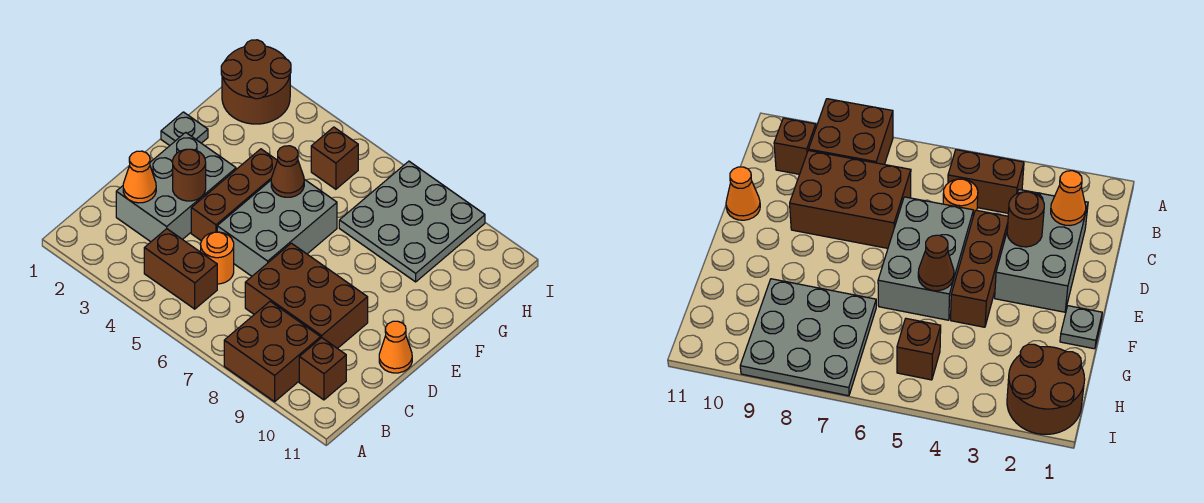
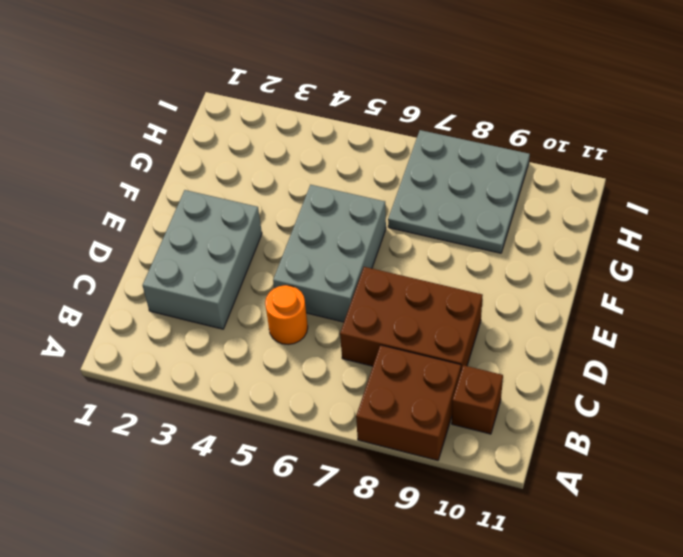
none -> brown brick B4:B5 level 1
none -> brown brick D4:F4 level 1
none -> orange cone D11 level 1

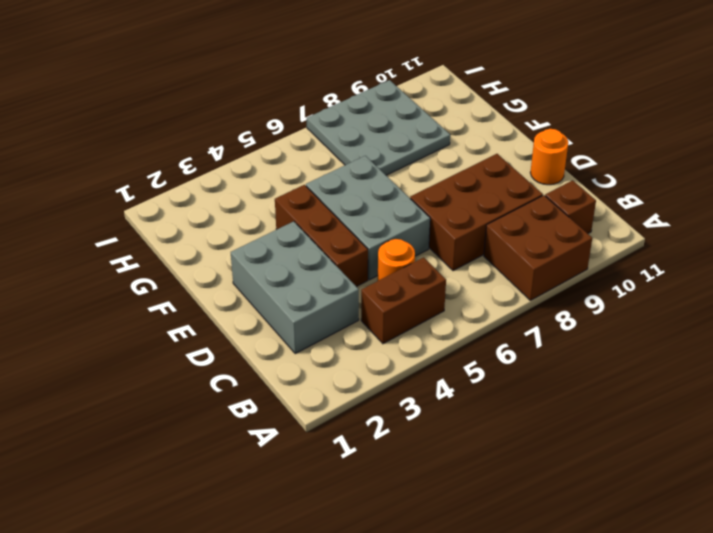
orange round brick D11 level 1 -> orange cone D11 level 1
none -> grey plate F1 level 1
none -> brown round brick H1:I2 level 1
none -> brown brick H5 level 1

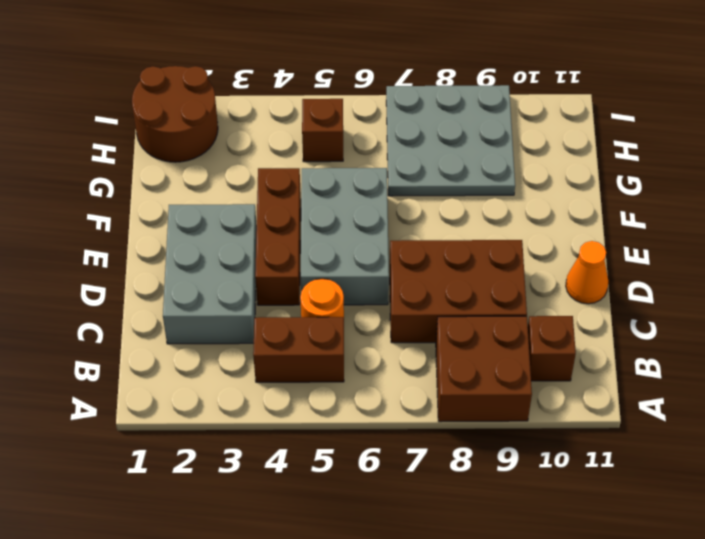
none -> grey plate F1 level 1
none -> orange cone C2 level 2
none -> brown round brick D3 level 2

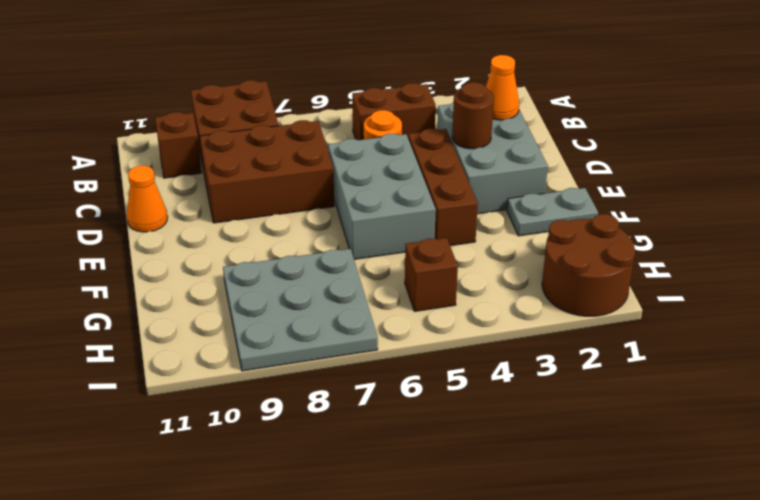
grey plate F1:F2 level 1 -> grey plate F1 level 1
none -> brown cone F5 level 2

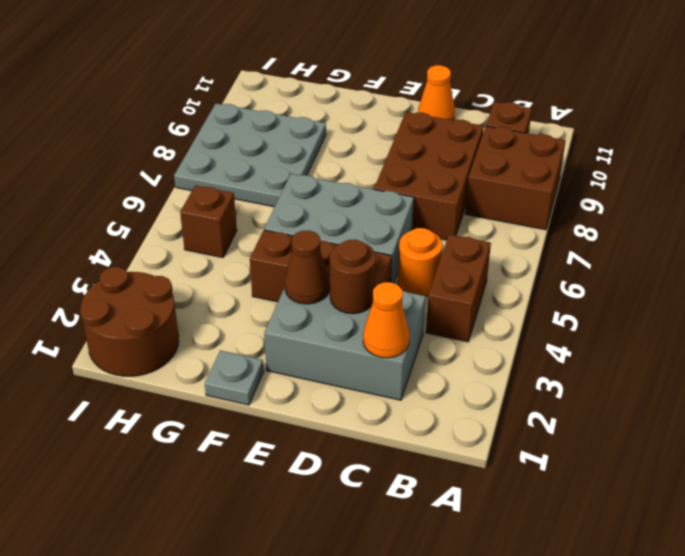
brown cone E3 level 2 -> brown cone F5 level 2

